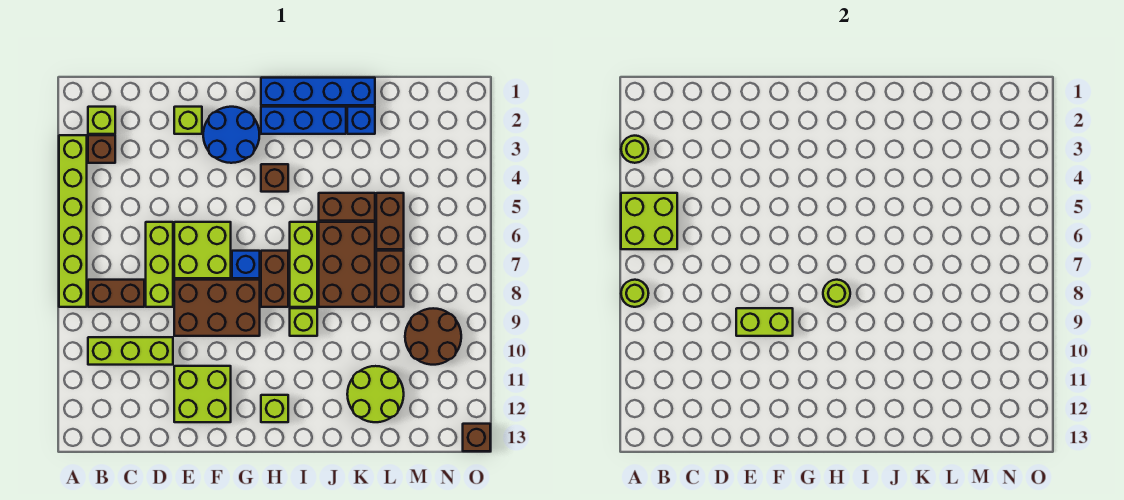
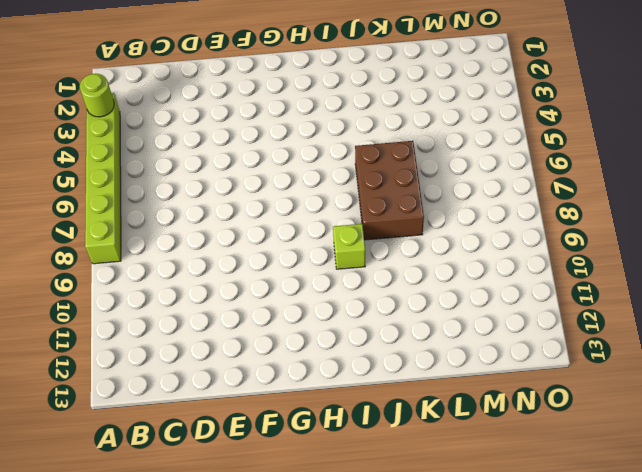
none -> lime brick B2 level 1
none -> brown brick B3 level 1
none -> brown brick B8:C8 level 1
none -> lime brick B10:D10 level 1

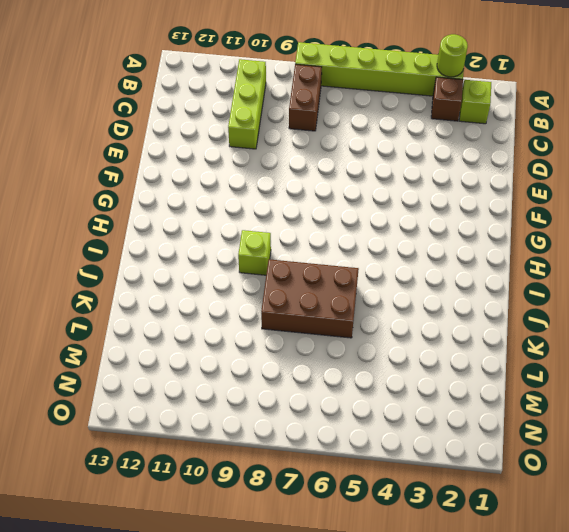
none -> lime brick D6:D8 level 1
none -> lime brick E2 level 1
none -> lime brick E6:F7 level 1
none -> brown brick E8:G9 level 1

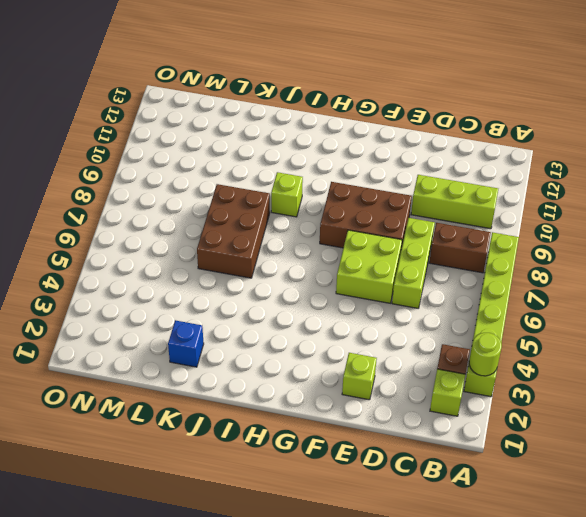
none -> lime brick E11:F12 level 1
none -> blue round brick F2:G3 level 1
none -> blue brick G7 level 1
none -> blue brick H1:K1 level 1

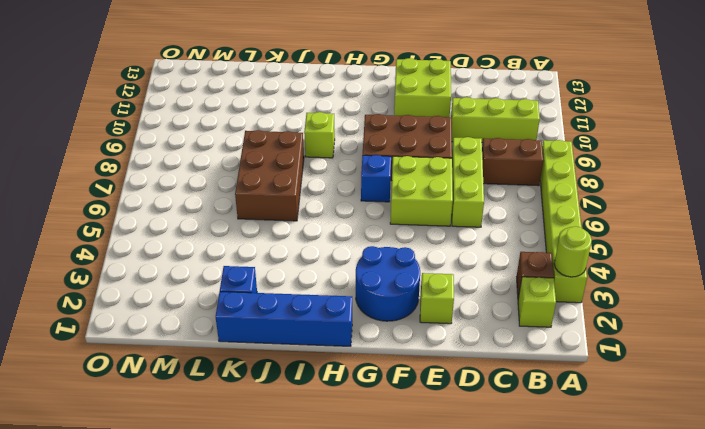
none -> blue brick H2:J2 level 1
none -> brown brick H4 level 1
none -> brown brick H7:H8 level 1
none -> lime brick H12 level 1

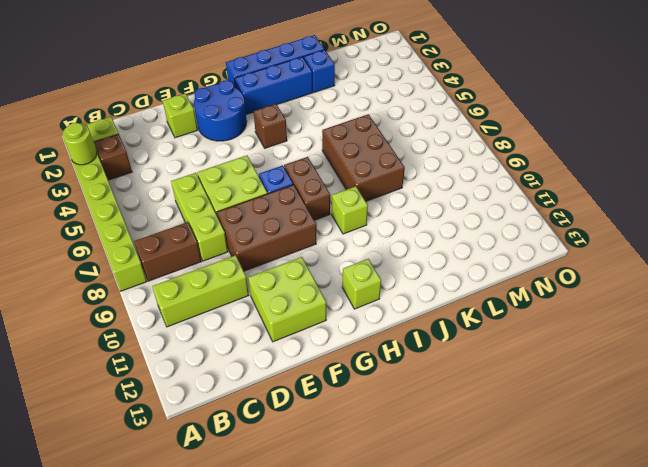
none -> lime brick I6:I8 level 1
none -> brown brick J5:K5 level 1
none -> lime round brick K11:L12 level 1
none -> brown brick L5:L6 level 1

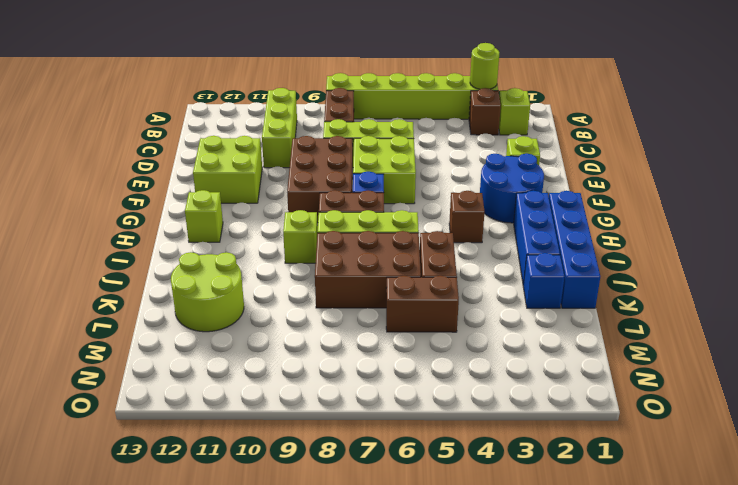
none -> brown brick L7:L8 level 1
none -> brown round brick M9:N10 level 1
none -> brown brick O13 level 1
none -> lime brick A5:B6 level 2

